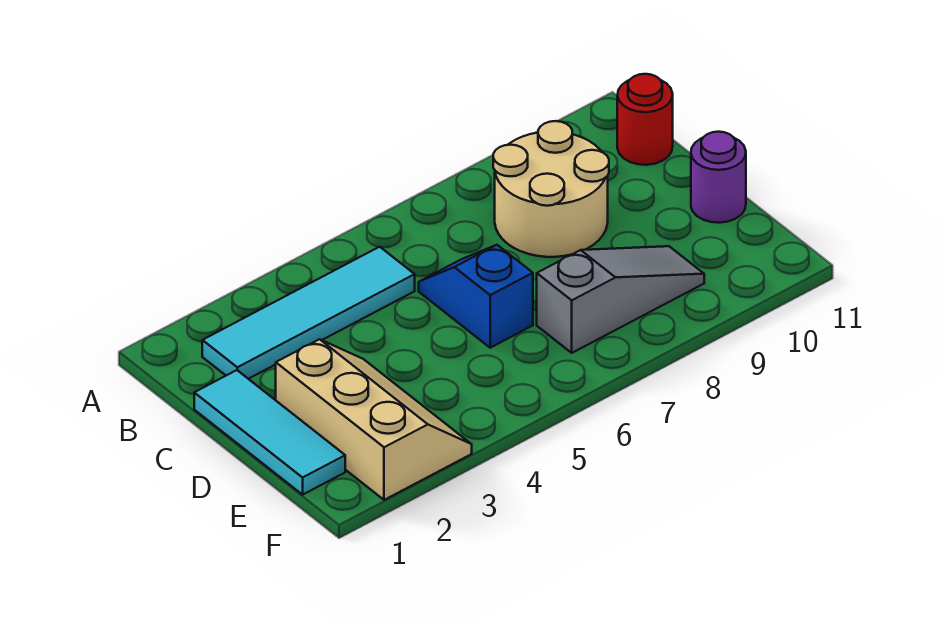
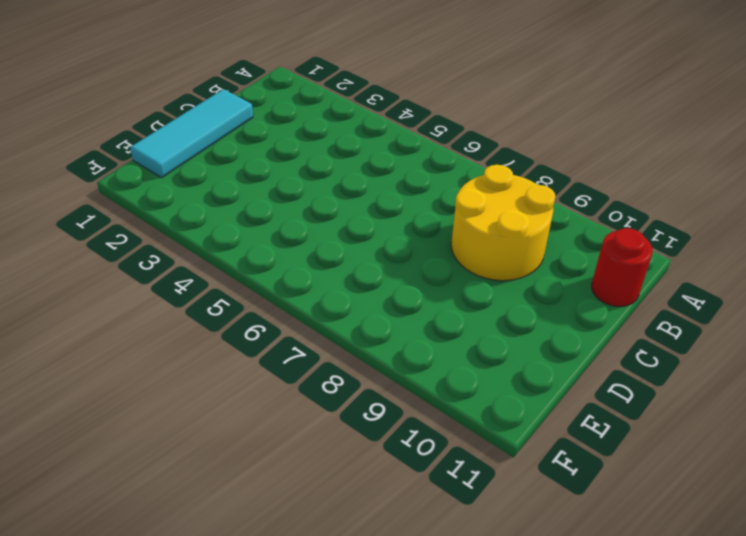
yellow round brick B8:C9 level 1 -> tan round brick B8:C9 level 1
none -> cyan tile B2:B5 level 1
none -> blue slope C6:D6 level 1 top D

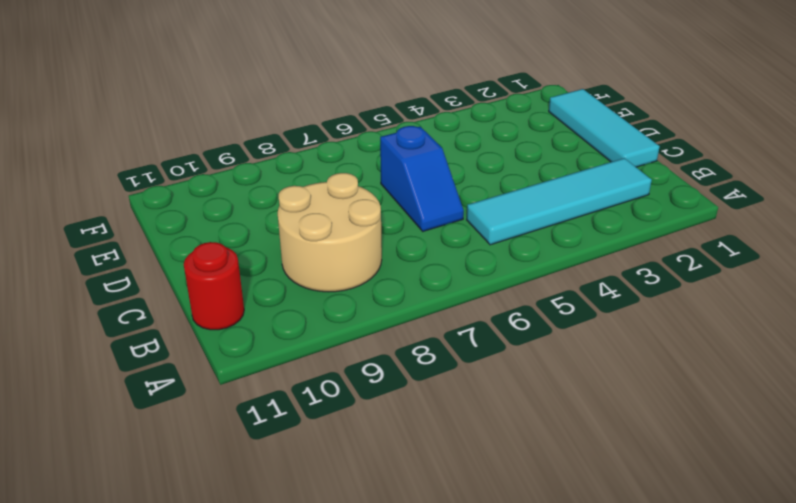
none -> tan slope D2:F3 level 1 top 2
none -> purple round brick D11 level 1

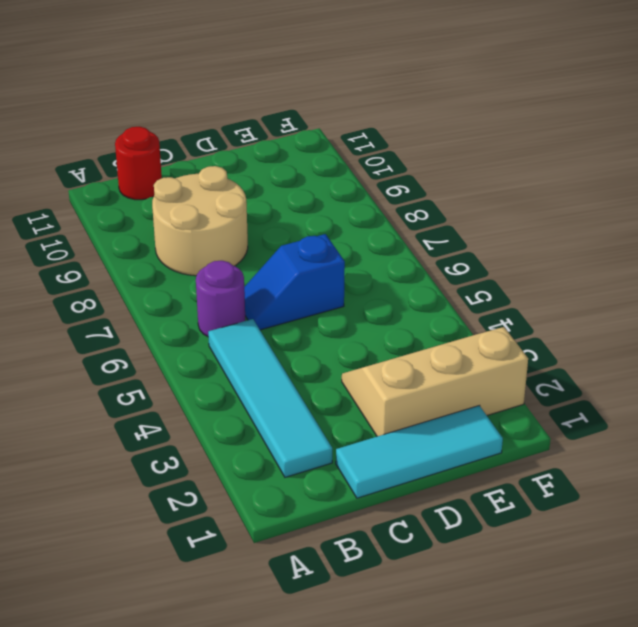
purple round brick B6 level 1 -> purple round brick D11 level 1
none -> grey slope E7:E9 level 1 top 7

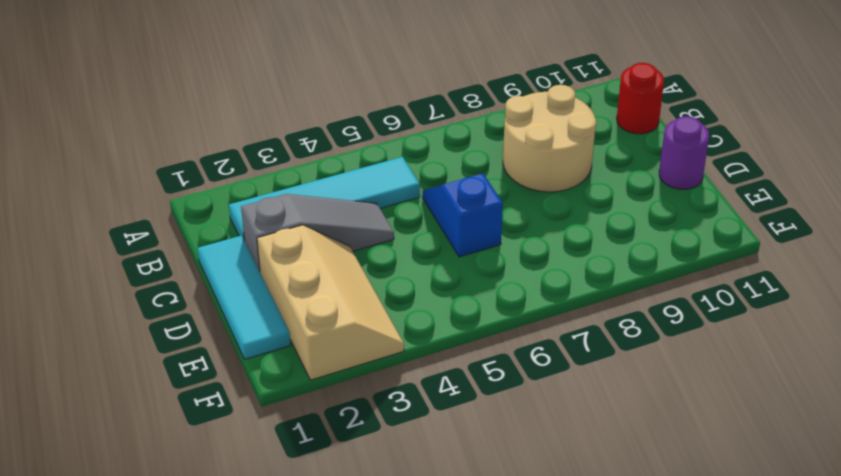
grey slope C2:C4 level 1 top 2 -> grey slope E7:E9 level 1 top 7

